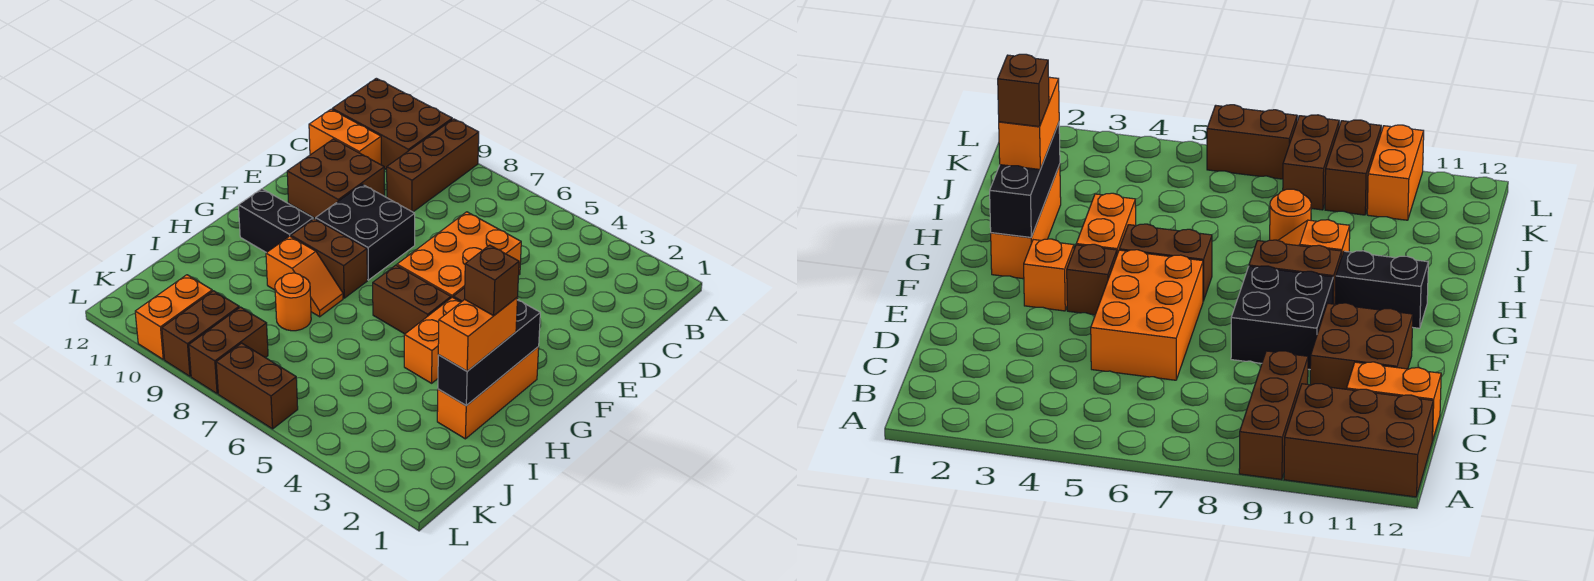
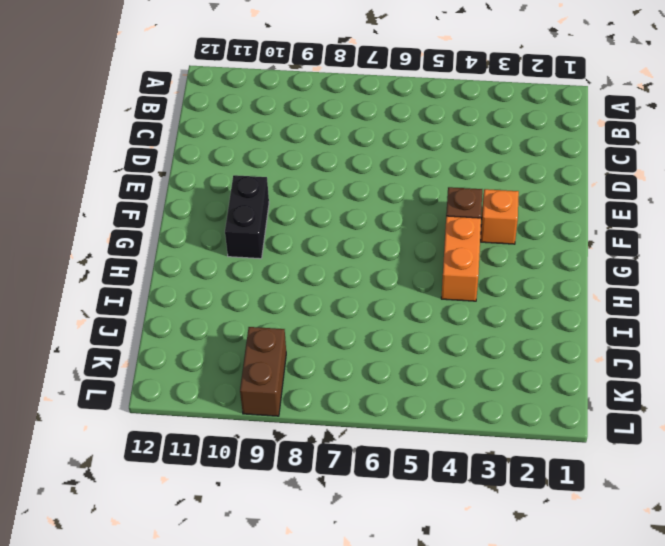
black brick F10:G10 level 1 -> black brick G10:G11 level 1
none -> brown brick A9:C9 level 1
none -> brown brick A10:B12 level 1
none -> orange brick C11:C12 level 1

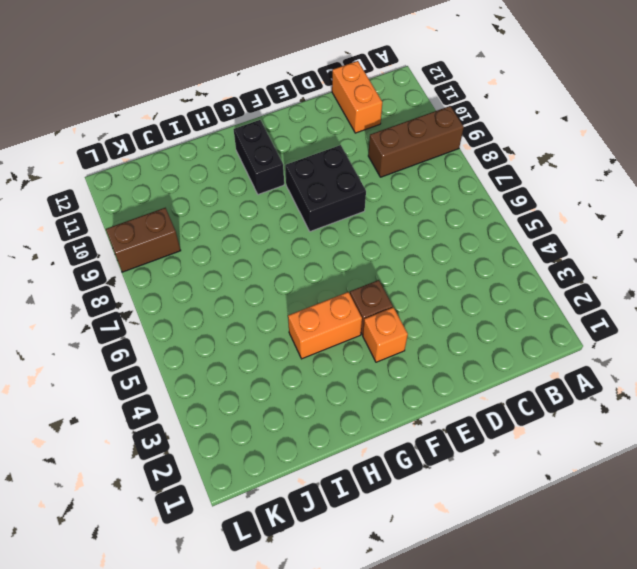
none -> brown brick A10:B12 level 1
none -> orange brick D5:F6 level 1
none -> brown brick D10:E11 level 1

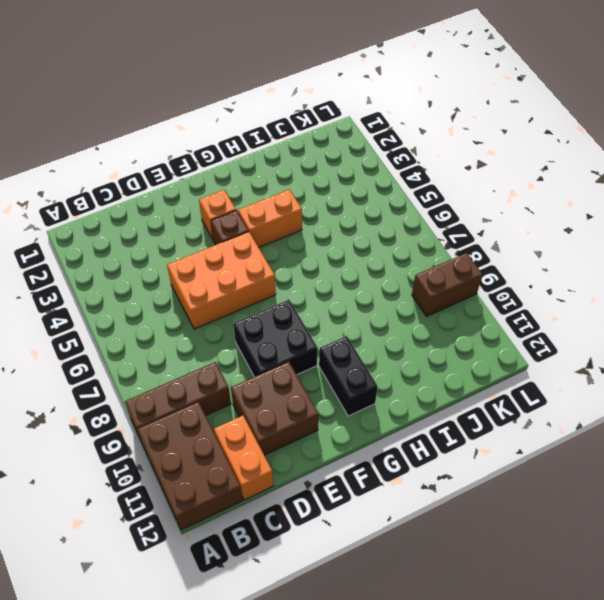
none -> orange brick G2:I2 level 1
none -> brown brick G5:G6 level 1
none -> brown brick G8:G9 level 1

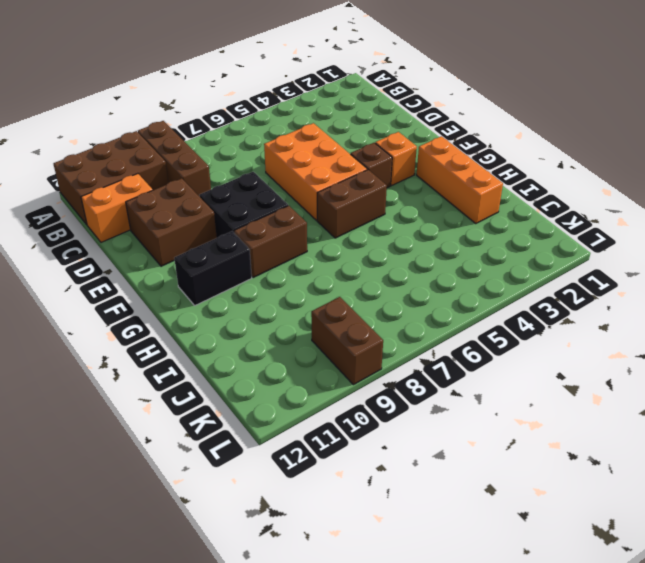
none -> orange brick G4:H4 level 1
none -> orange slope H8:H9 level 1 top 9
none -> orange round brick I8 level 1

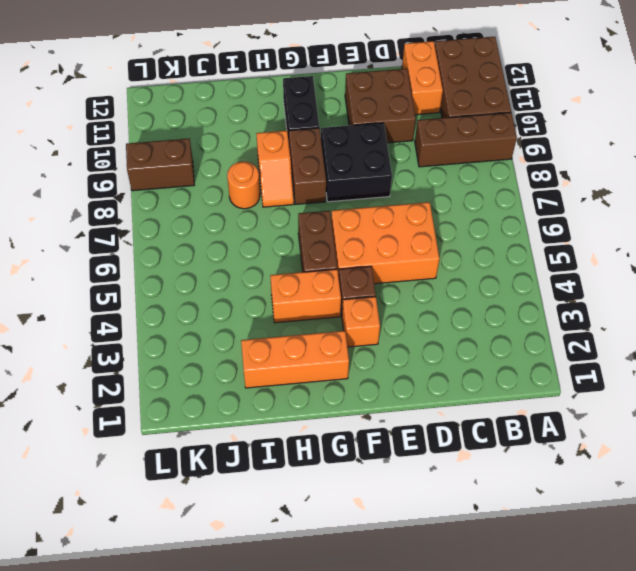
none -> brown brick K8:L8 level 1
none -> orange brick K10:L10 level 1
none -> brown brick L6:L7 level 1

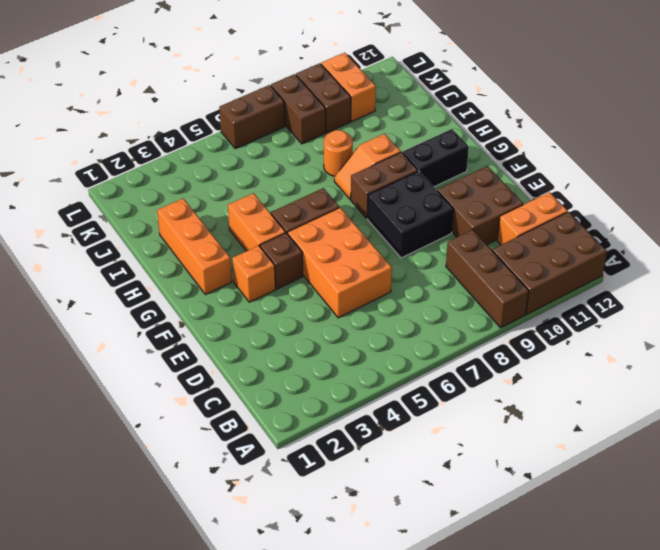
none -> black brick G2:I2 level 2
none -> orange brick H2:I2 level 3
none -> brown brick H2 level 4

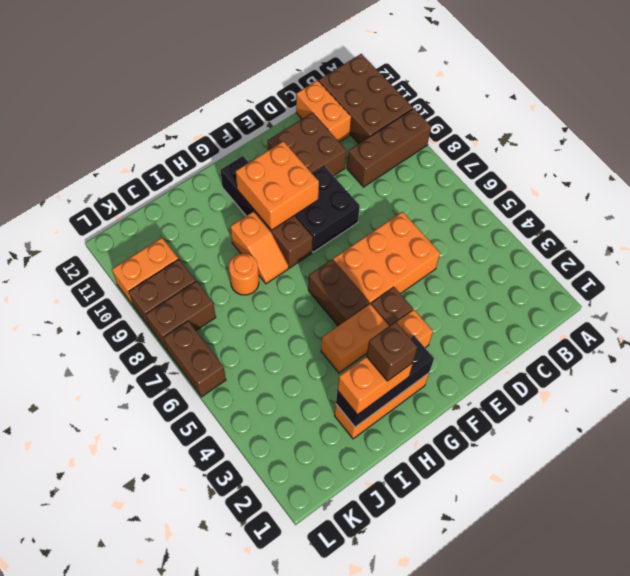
orange brick F9:G10 level 2 -> none

